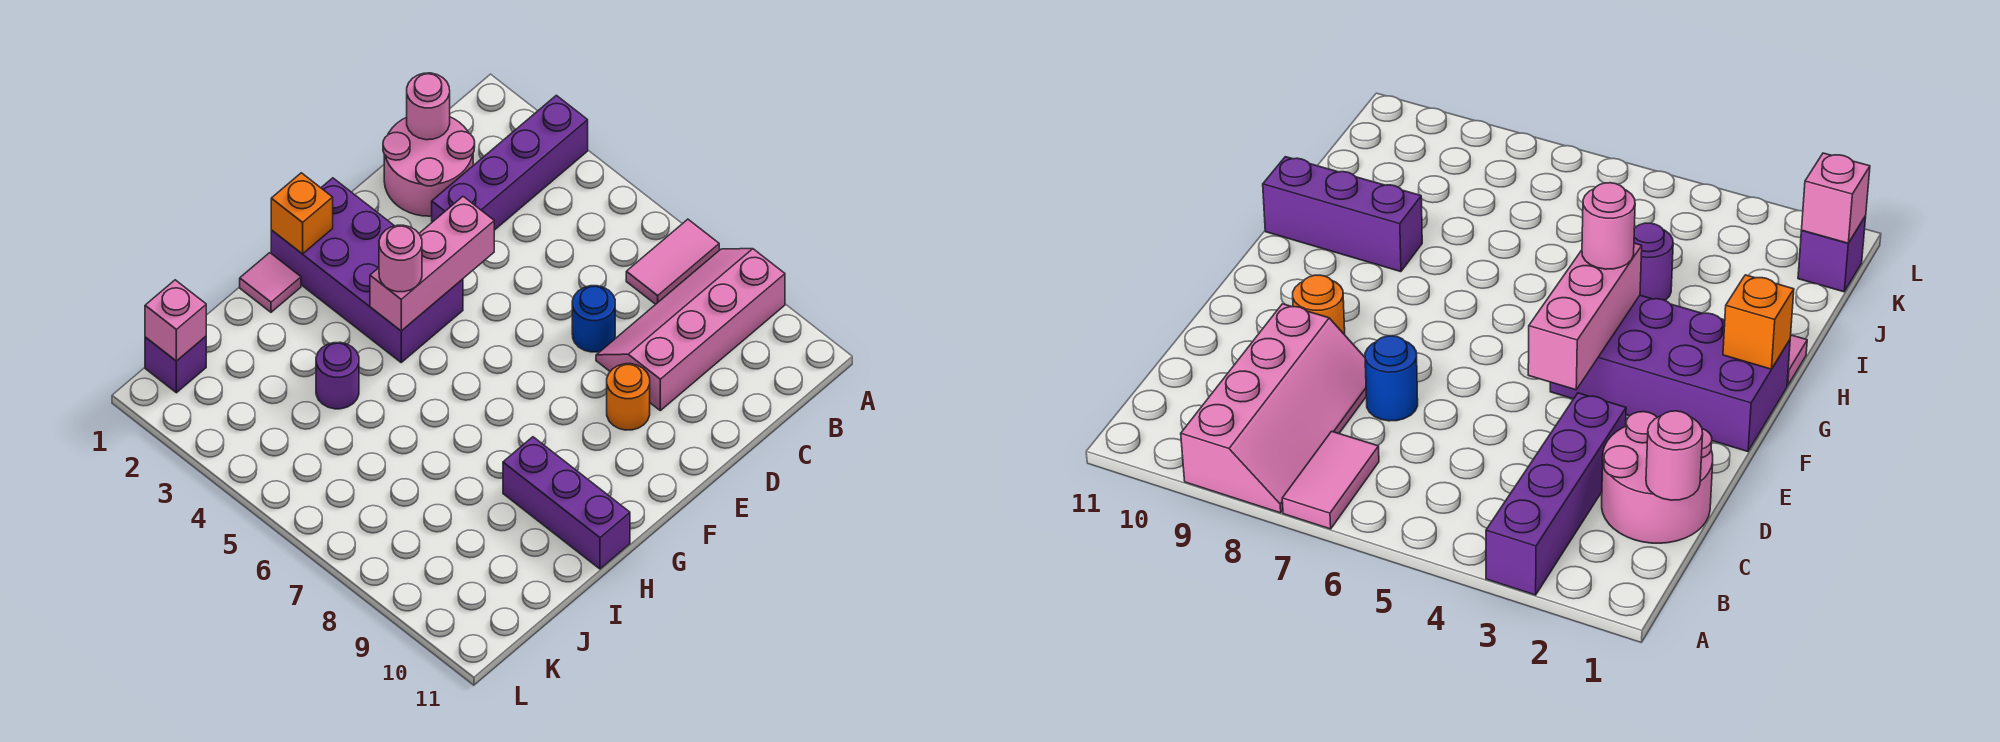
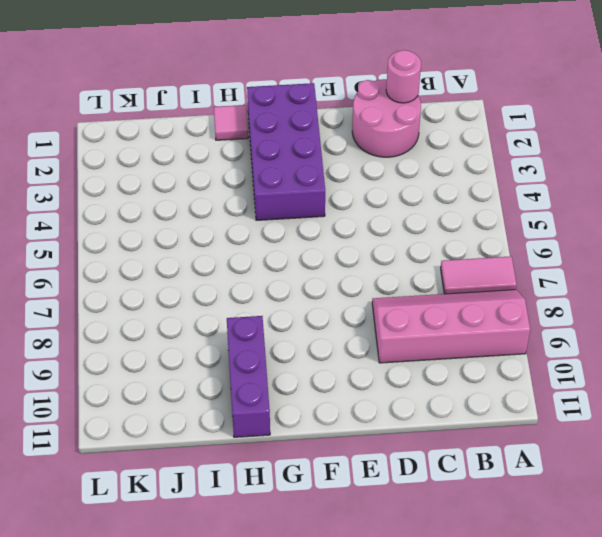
none -> purple brick A3:D3 level 1
none -> blue round brick D7 level 1
none -> orange round brick E9 level 1

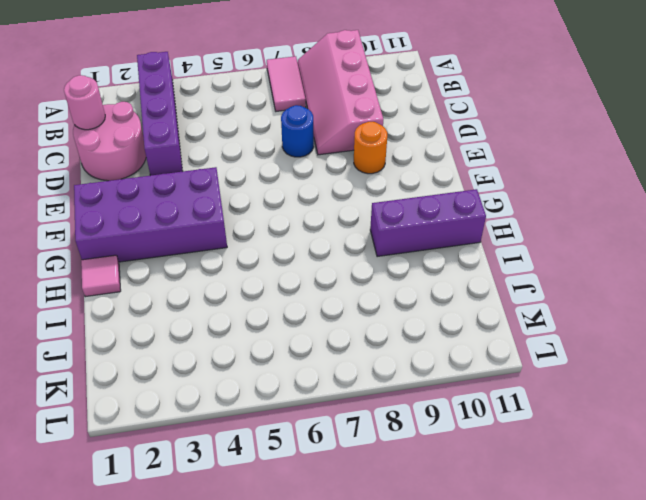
none -> purple round brick I4 level 1
none -> purple brick K1 level 1
none -> pink brick E4:G4 level 2

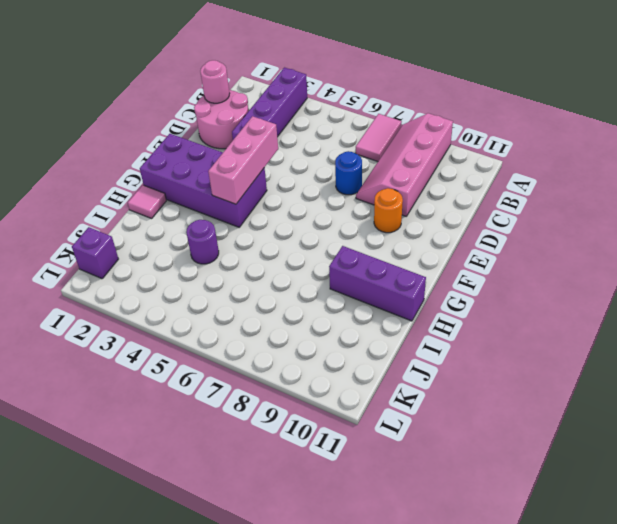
none -> orange brick G1 level 2
none -> pink brick K1 level 2
none -> pink round brick G4 level 3

